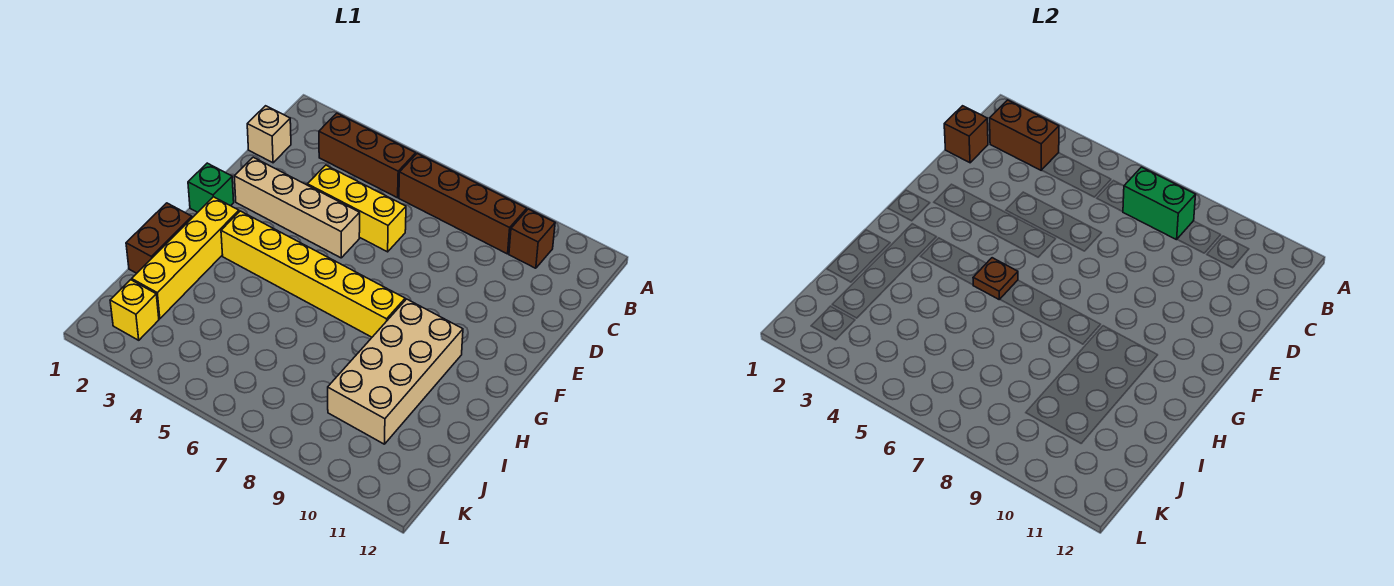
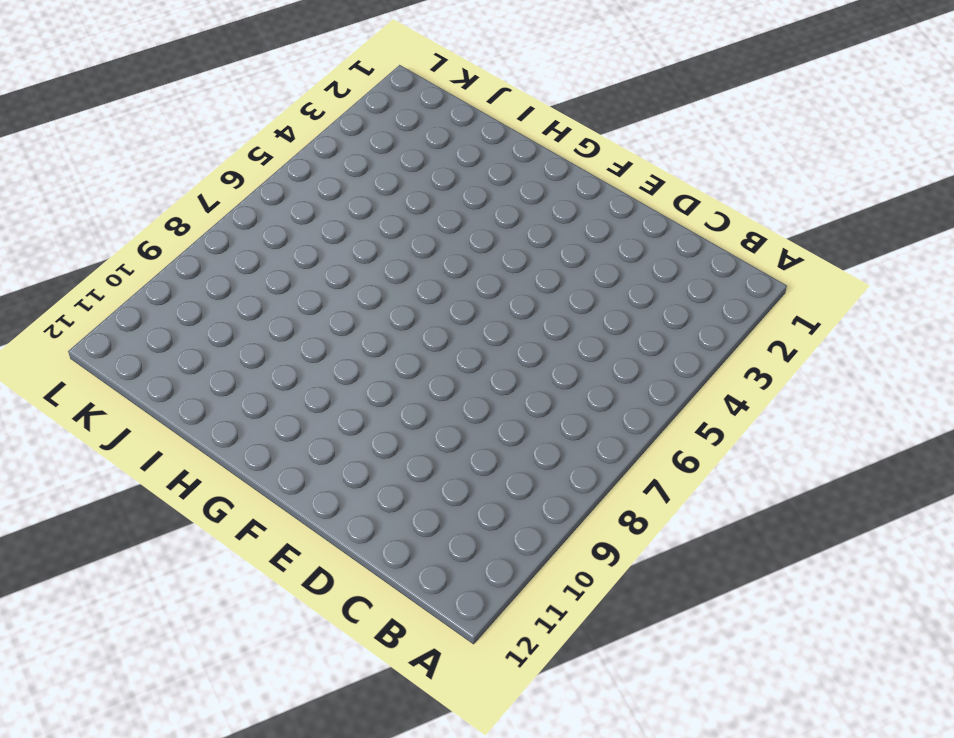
none -> brown brick B3:B5 level 1
none -> brown brick B6:B9 level 1
none -> brown brick B10 level 1

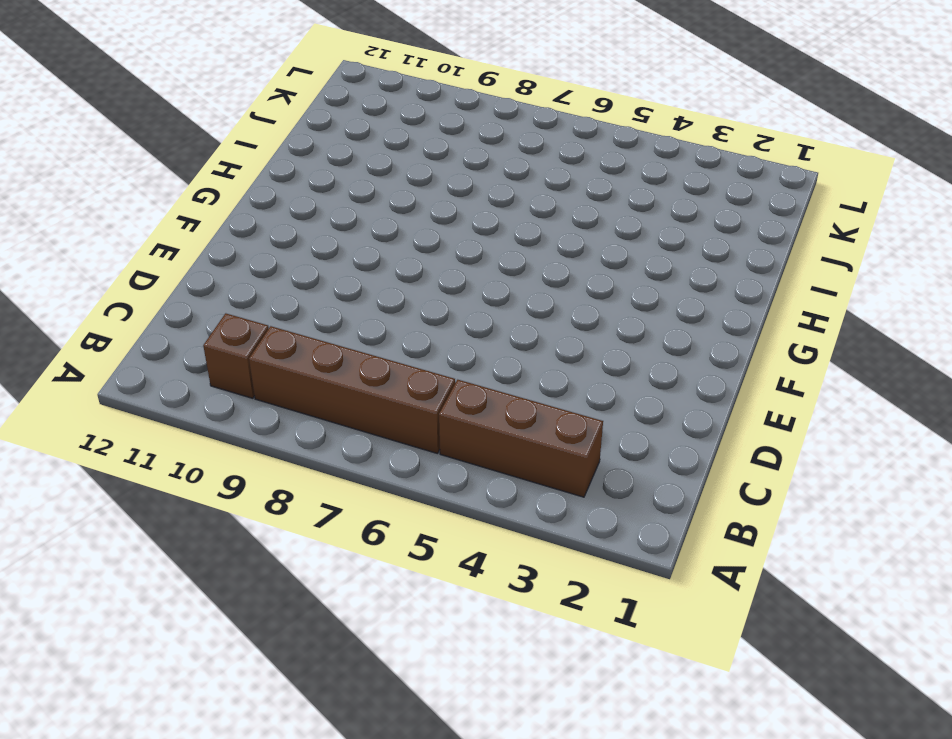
none -> tan brick C1 level 1
none -> yellow brick D4:D6 level 1
none -> tan brick E2:E5 level 1

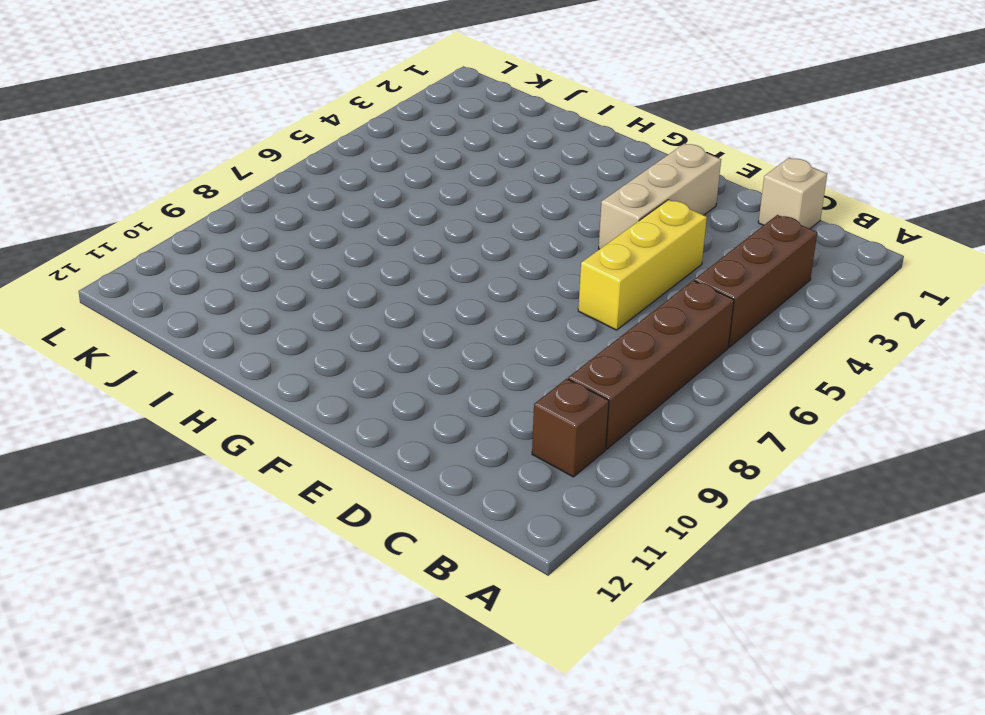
tan brick E2:E4 level 1 -> tan brick E2:E5 level 1
none -> green brick F1 level 1
none -> yellow brick G2:J2 level 1
none -> yellow brick G3:G8 level 1

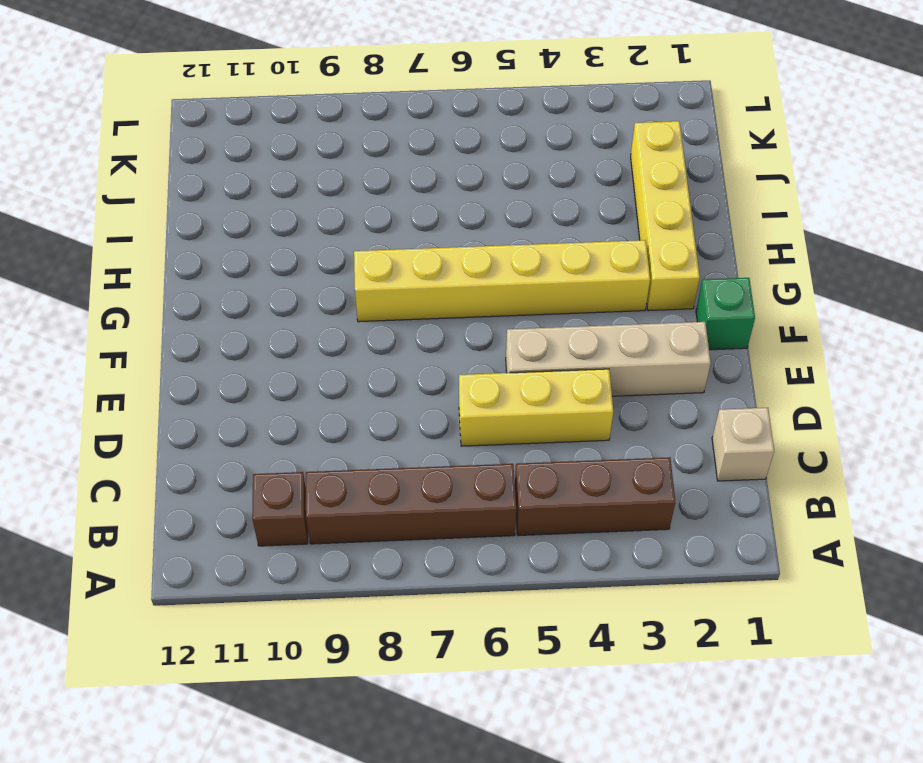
none -> tan brick G9:J10 level 1
none -> brown brick H1:I1 level 1
none -> yellow brick K2 level 1

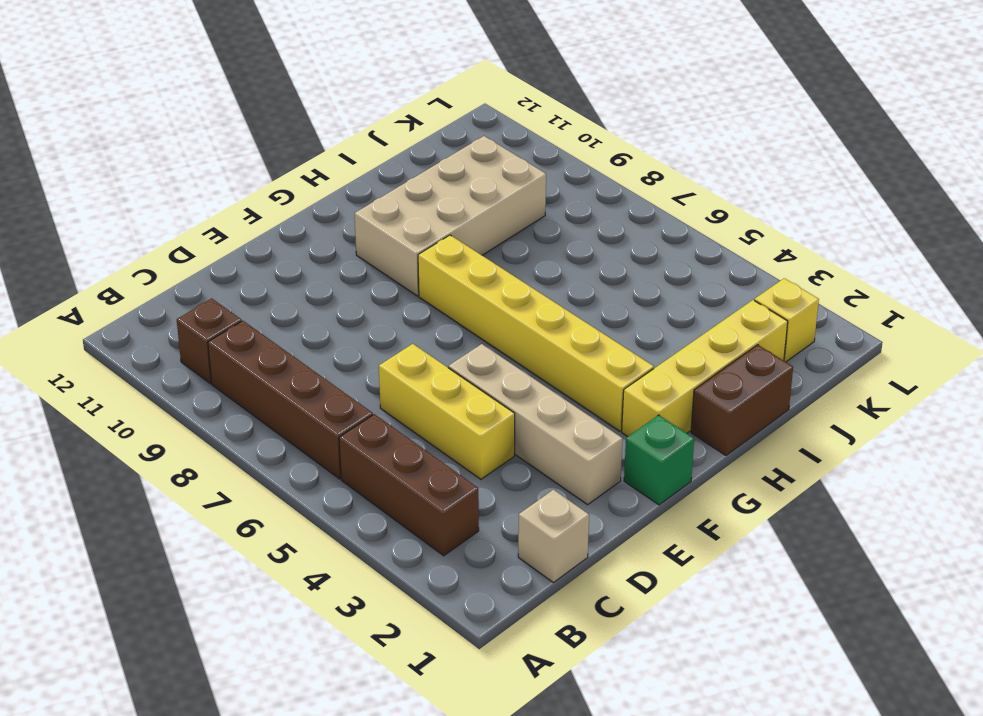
none -> brown brick B2:B3 level 2
none -> green brick B7:B8 level 2
none -> brown brick C1 level 2

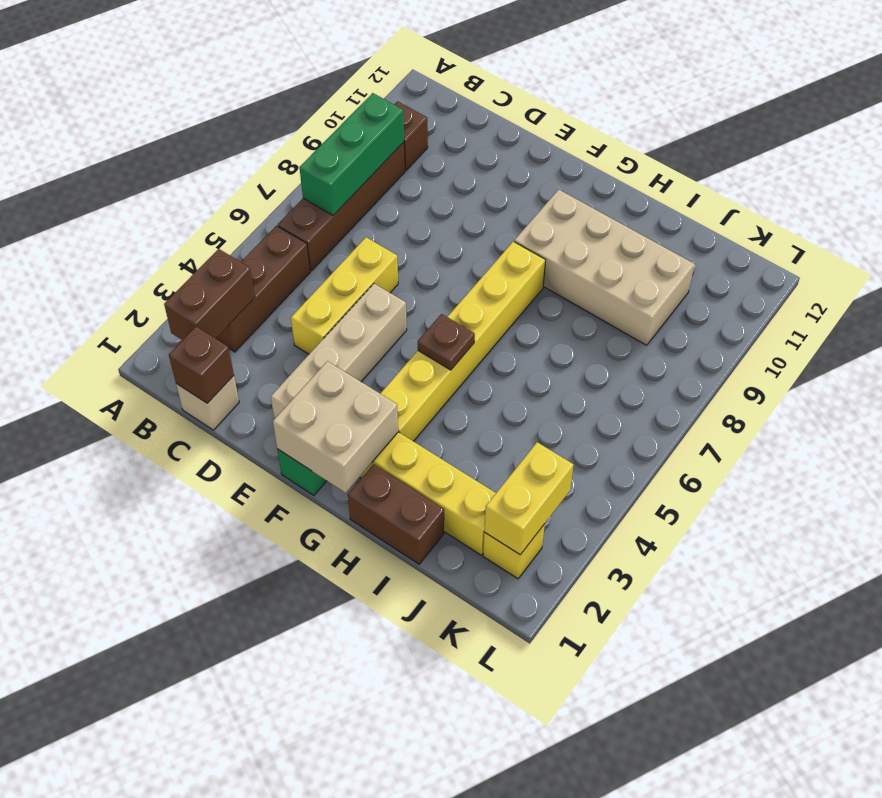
green brick B7:B9 level 2 -> green brick B7:B8 level 2
tan brick F1:G2 level 2 -> none
yellow brick K2:K3 level 2 -> none

